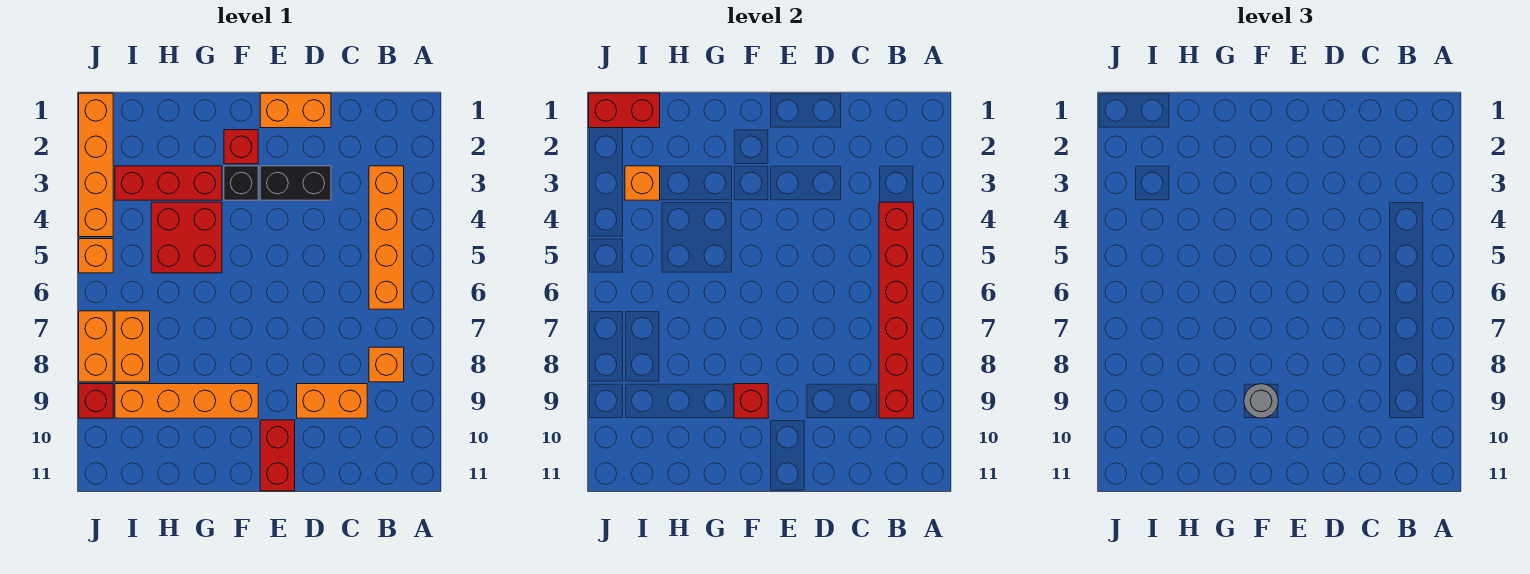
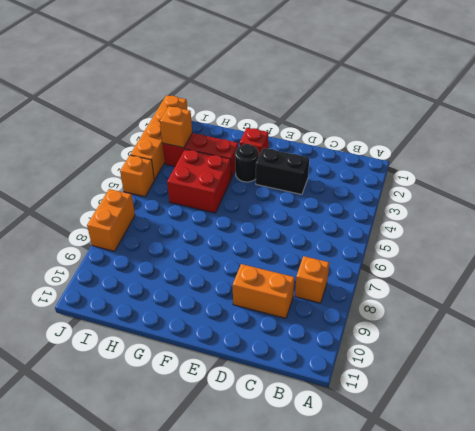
black round brick F3 level 1 -> black brick F3 level 1
none -> orange brick B3:B6 level 1
none -> orange brick D1:E1 level 1
none -> red brick E10:E11 level 1

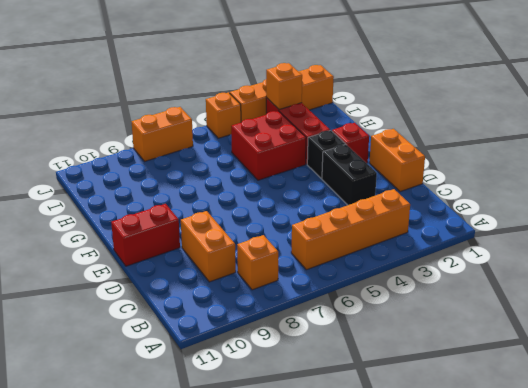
none -> orange brick F9:I9 level 1
none -> orange brick I7:I8 level 1
none -> red brick J9 level 1

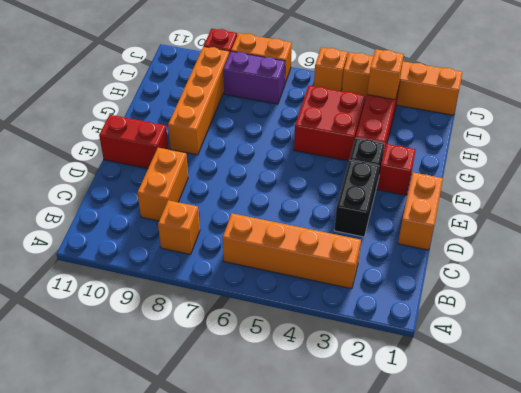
purple brick I7:I8 level 1 -> orange brick I7:I8 level 1
none -> red brick B4:B9 level 2
none -> red brick F9 level 2
none -> red brick I1:J1 level 2

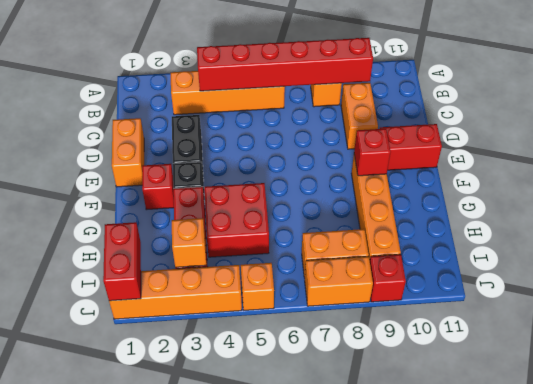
none -> grey round brick F9 level 3

